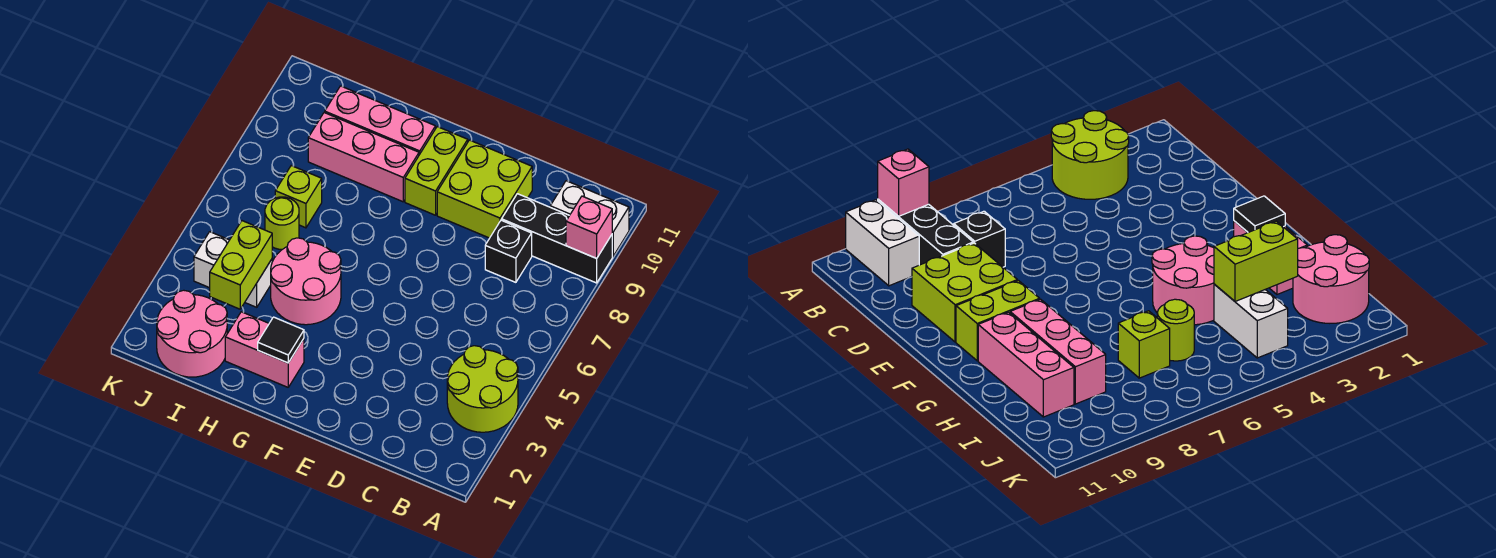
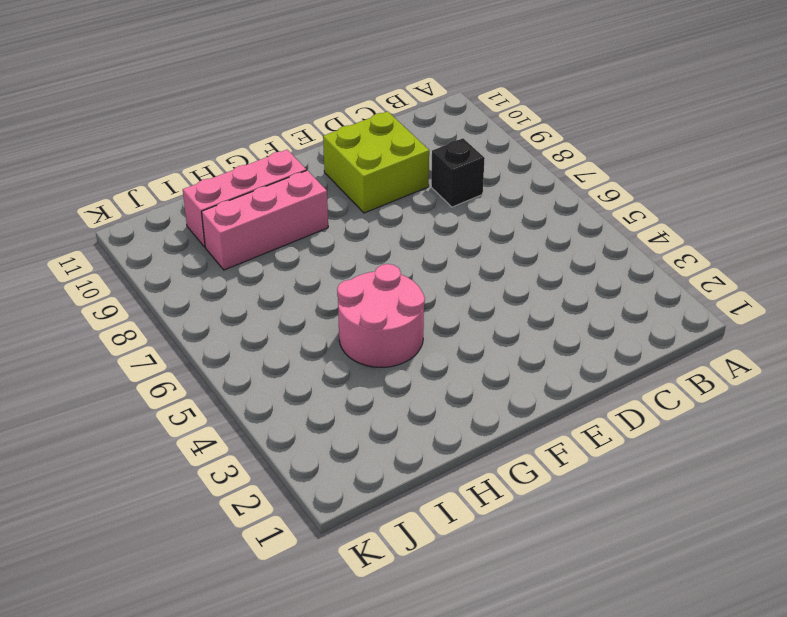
none -> lime round brick A3:B4 level 1
none -> black brick A9:C9 level 1
none -> white brick A10:B10 level 1

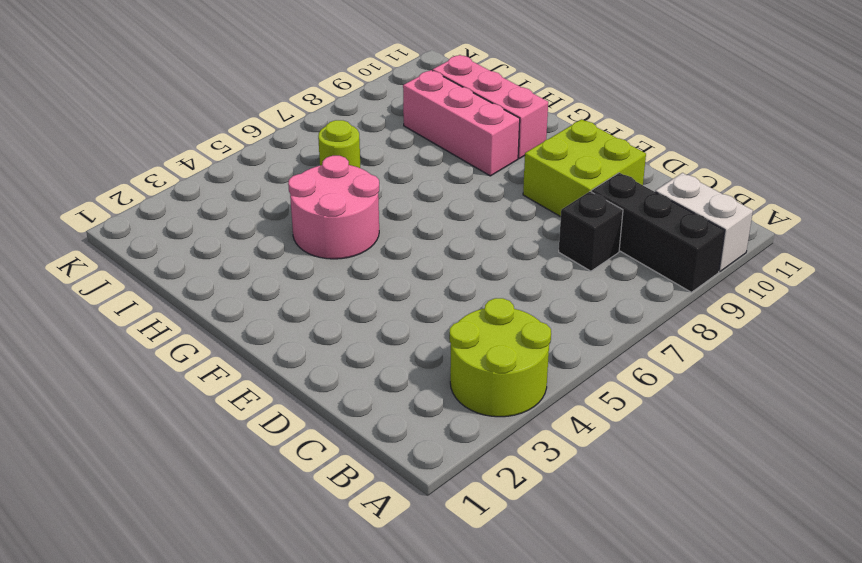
none -> lime brick F9:F10 level 1
none -> pink brick G2:H2 level 1
none -> pink round brick I1:J2 level 1

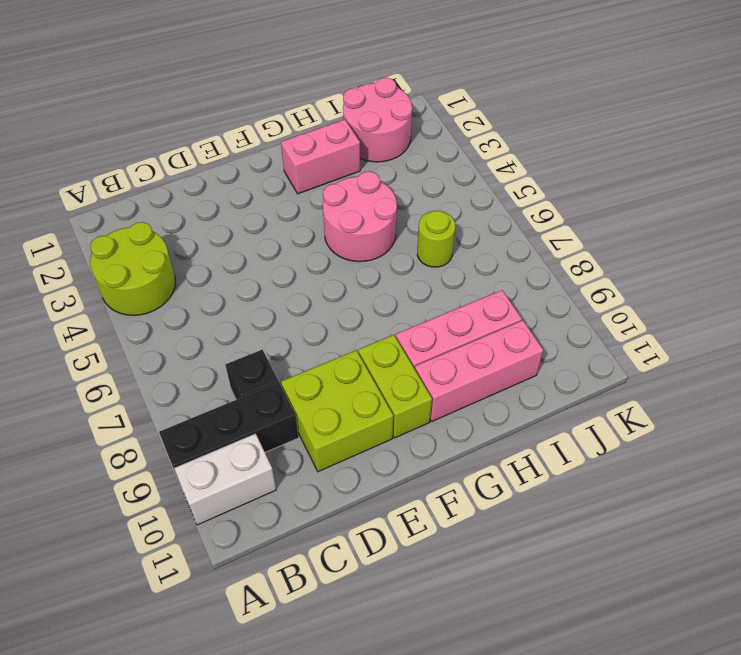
none -> white brick I4:J4 level 1
none -> lime brick I7 level 1
none -> pink brick A9 level 2

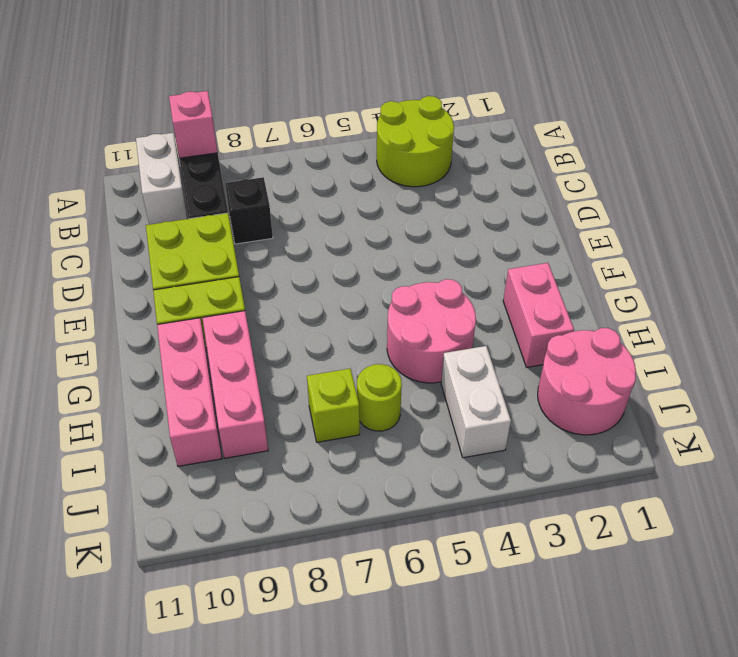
none -> black tile G2 level 2
none -> lime brick I3:I4 level 2

